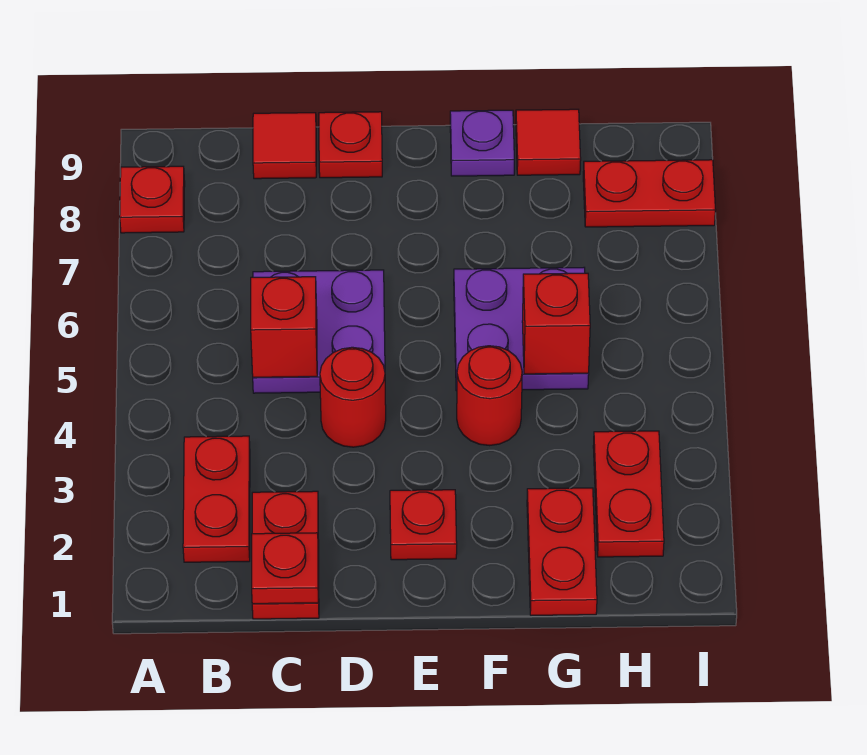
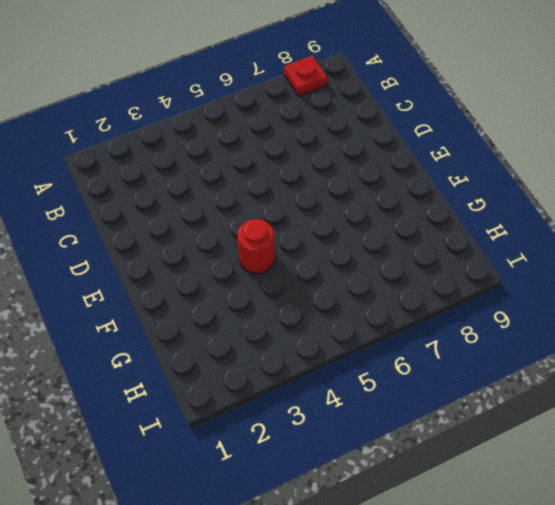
none -> red plate B2:B3 level 1
none -> red plate C1:C2 level 1
none -> purple plate C5:D6 level 1

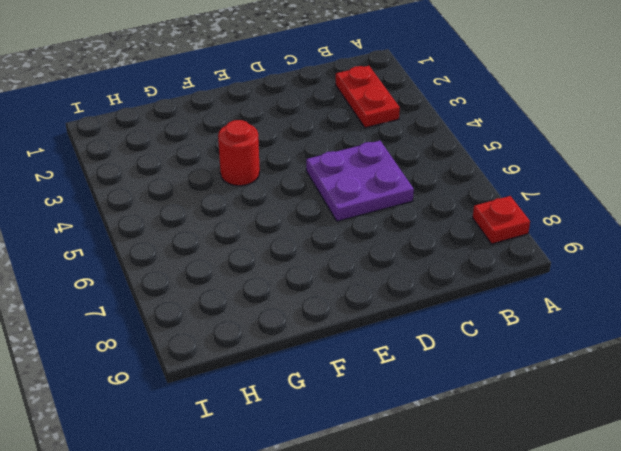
none -> red plate C1:C2 level 1
none -> red tile C9 level 1
none -> red round brick D4 level 1

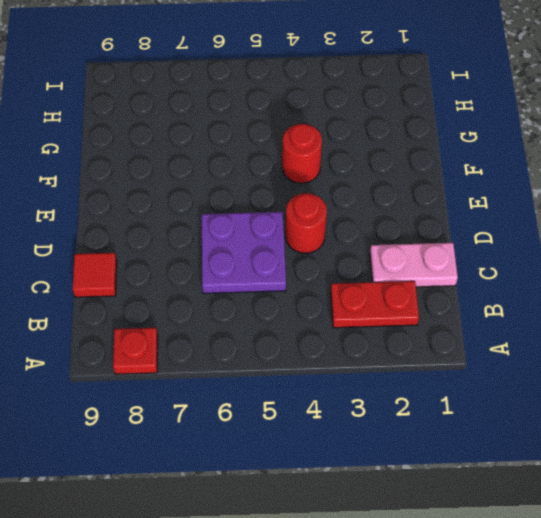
pink plate C1:C2 level 1 -> red plate C1:C2 level 1
none -> red plate D9 level 1
none -> red plate E2 level 1
none -> purple plate F5:G6 level 1

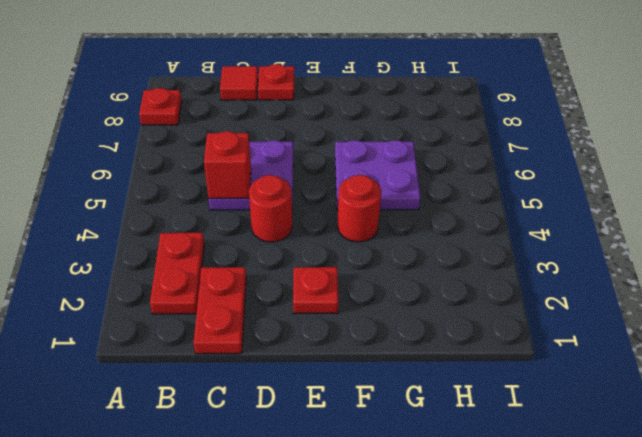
none -> purple plate F9 level 1
none -> red plate G1:G2 level 1
none -> red tile G9 level 1

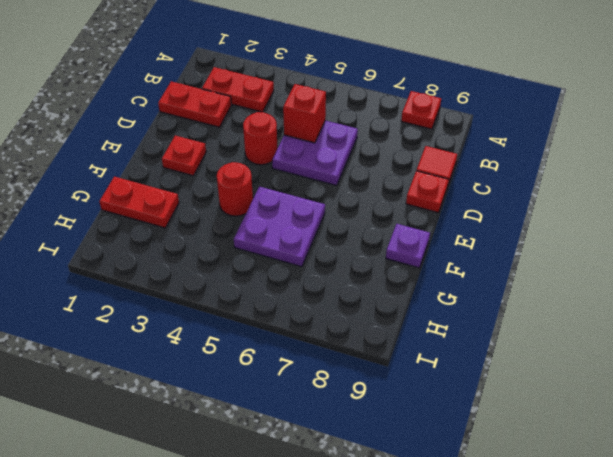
none -> red tile G9 level 1
none -> red plate H2:H3 level 1
none -> red plate H8:I8 level 1

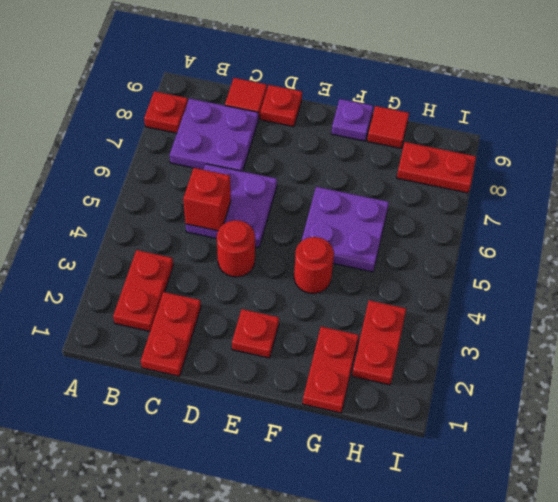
purple plate B7:C8 level 1 -> none
none -> red plate C1 level 2
none -> red brick G5 level 2

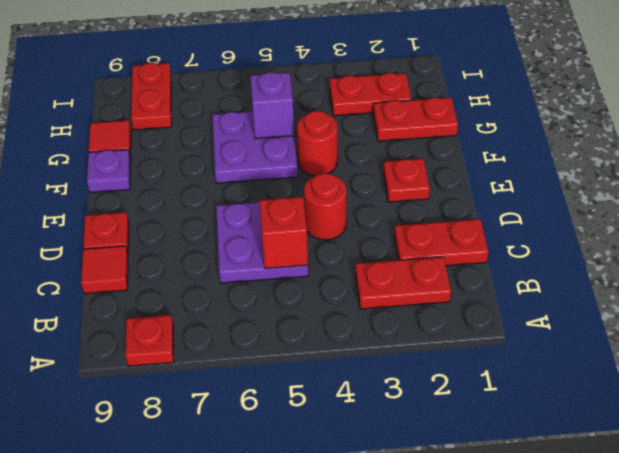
purple brick G5 level 2 -> red brick G5 level 2
none -> red plate C1 level 2

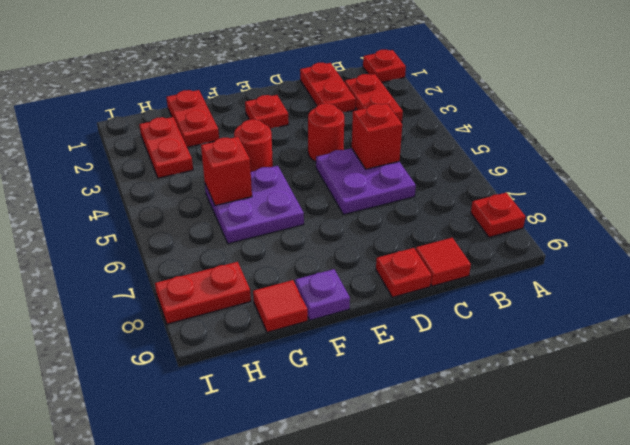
red plate A1 level 1 -> red plate C1 level 2

